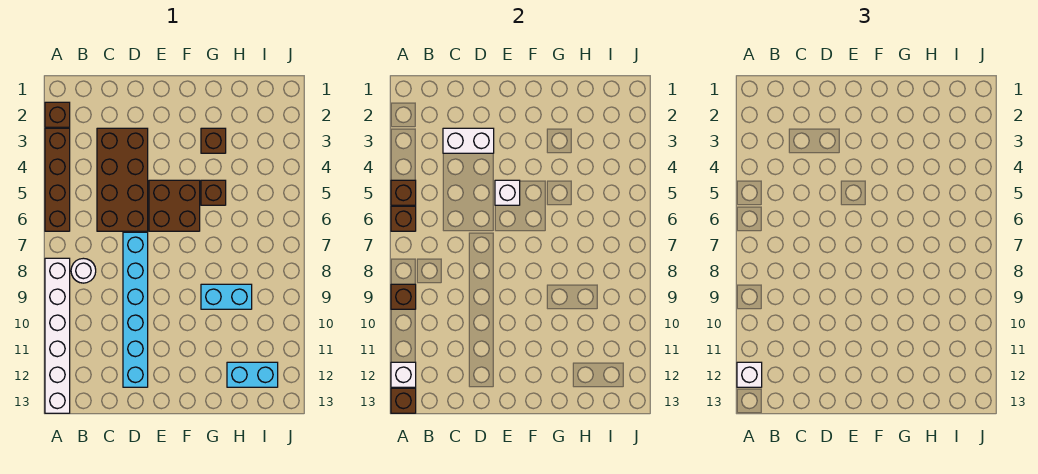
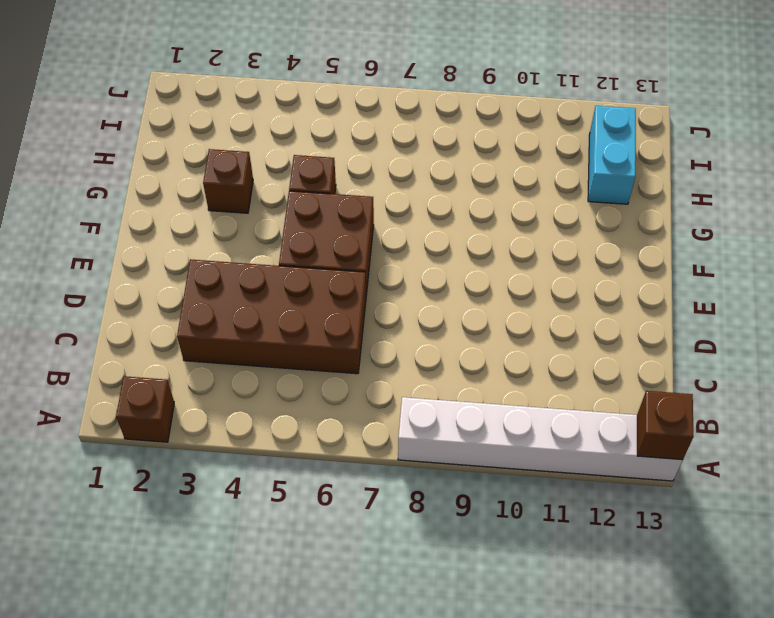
none -> brown brick A3:A6 level 1
none -> white round brick B8 level 1
none -> cyan brick D7:D12 level 1

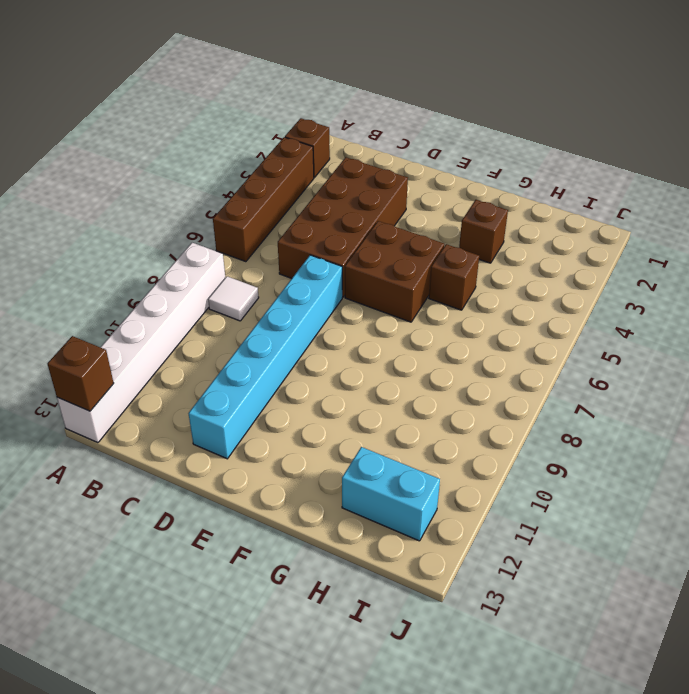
white tile B8 level 1 -> white round brick B8 level 1
none -> cyan brick G9:H9 level 1
none -> brown brick A5 level 2
none -> brown brick A6 level 2

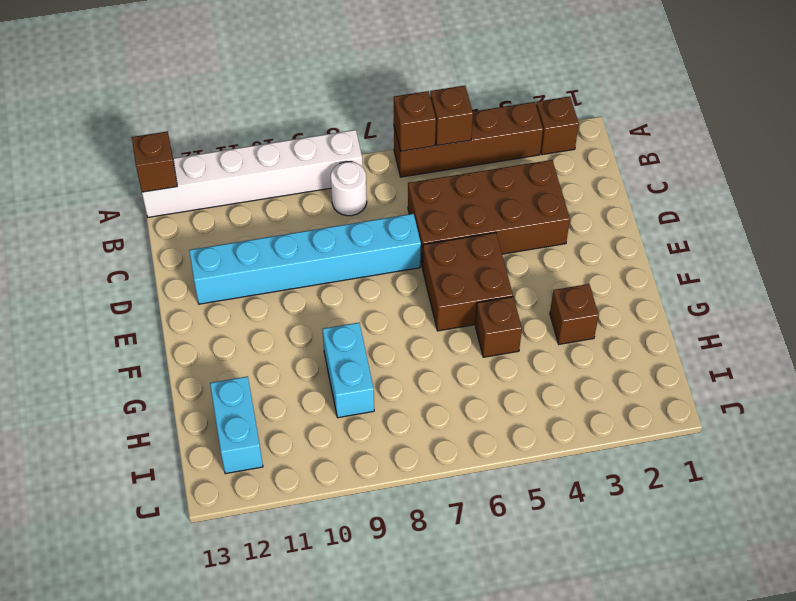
none -> brown brick A9 level 2
none -> white brick A12 level 2
none -> white brick C3:D3 level 2

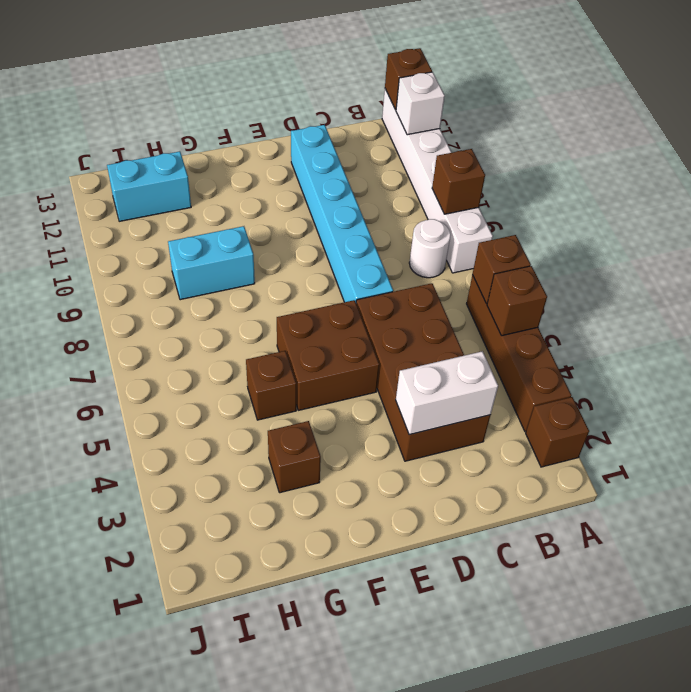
none -> white brick E5 level 2
none -> white brick A12 level 3

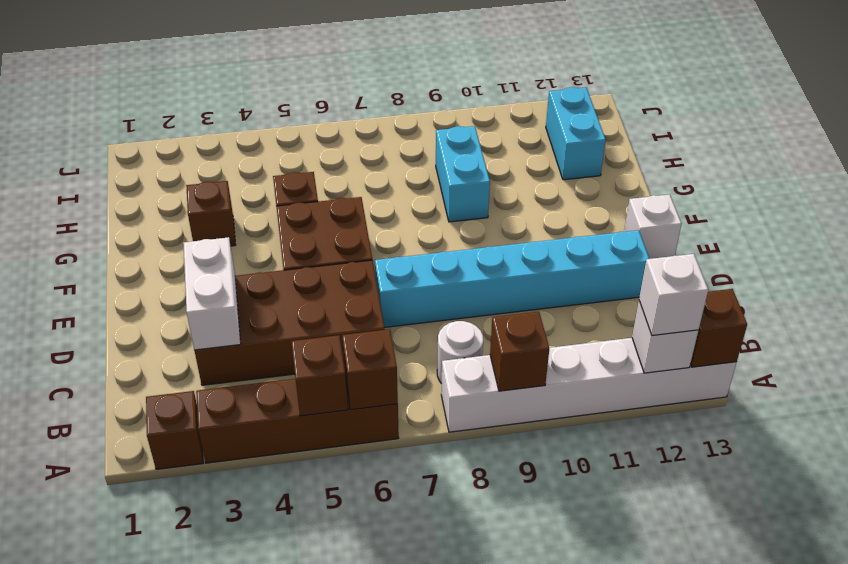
white brick E13 level 1 -> white brick E5 level 2

